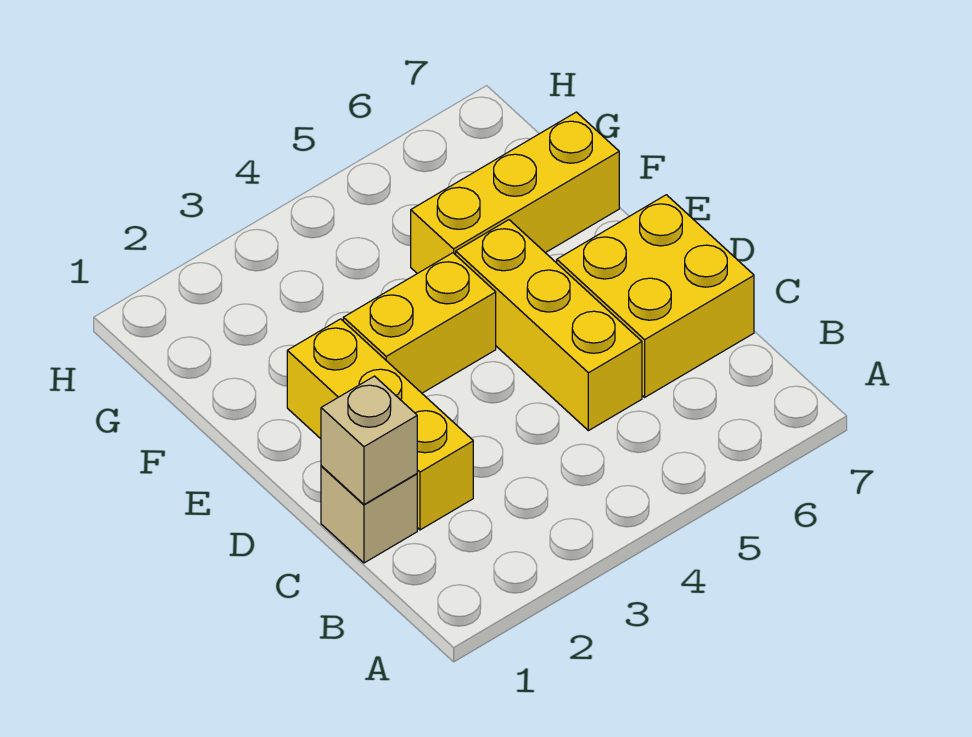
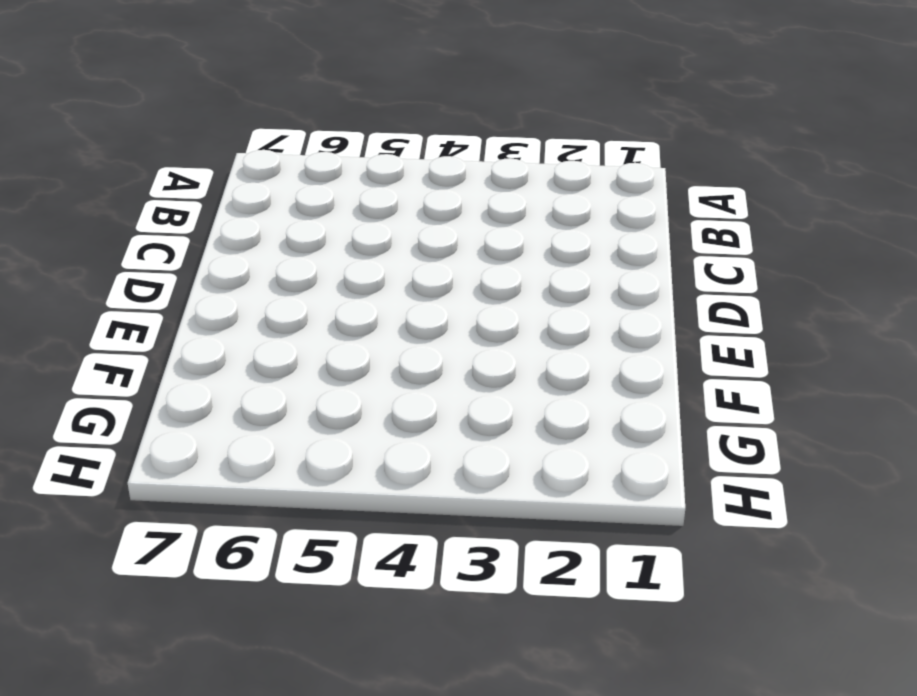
none -> tan brick C1 level 1
none -> yellow brick C2:E2 level 1

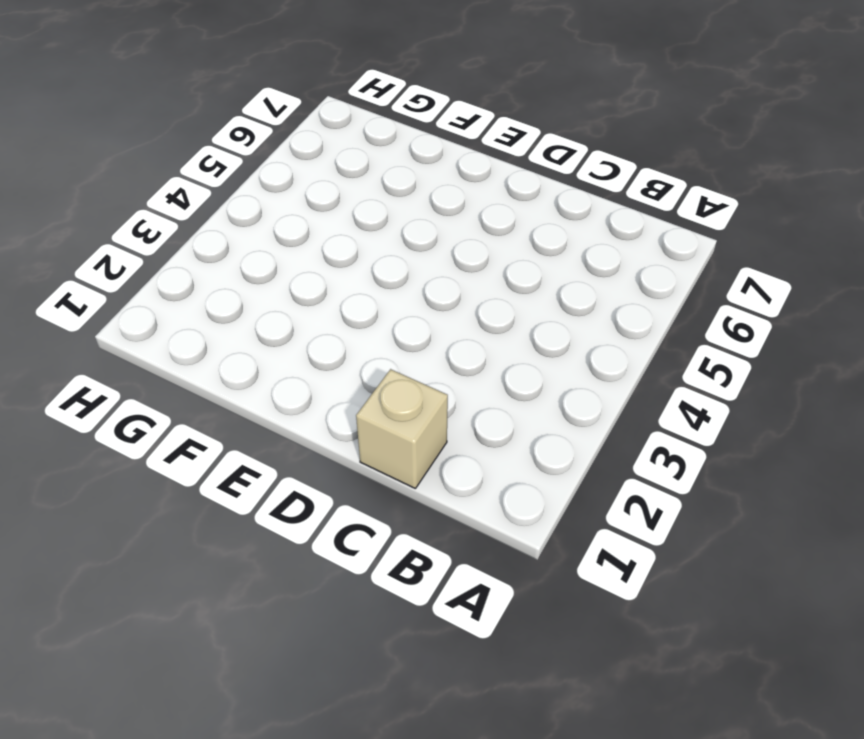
none -> yellow brick C2:E2 level 1
none -> yellow brick C5:E5 level 1

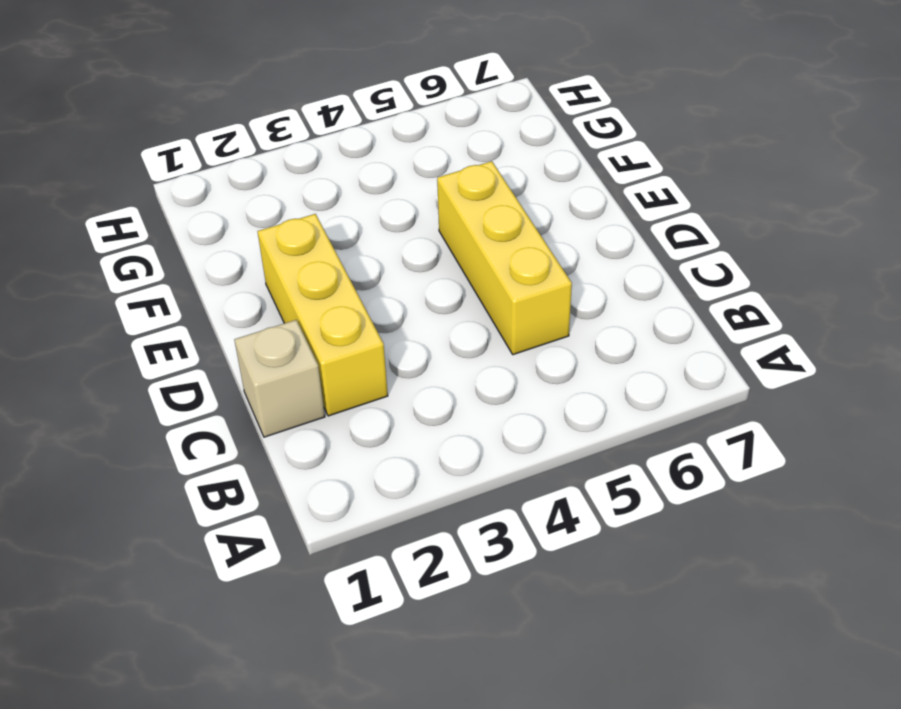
none -> yellow brick C6:D7 level 1
none -> yellow brick E3:E4 level 1

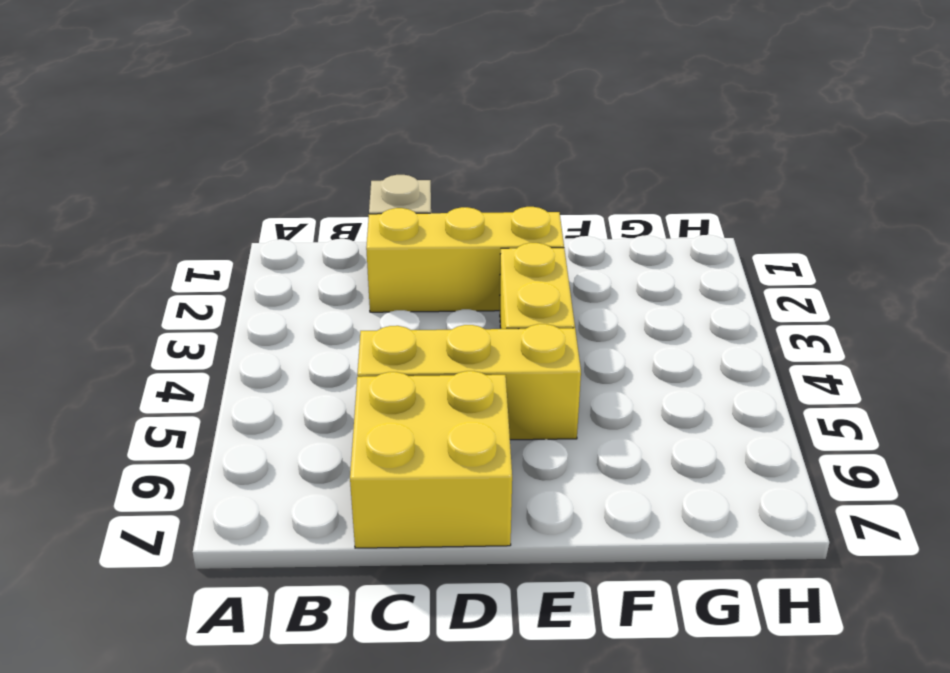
none -> yellow brick F5:F7 level 1
none -> tan brick C1 level 2

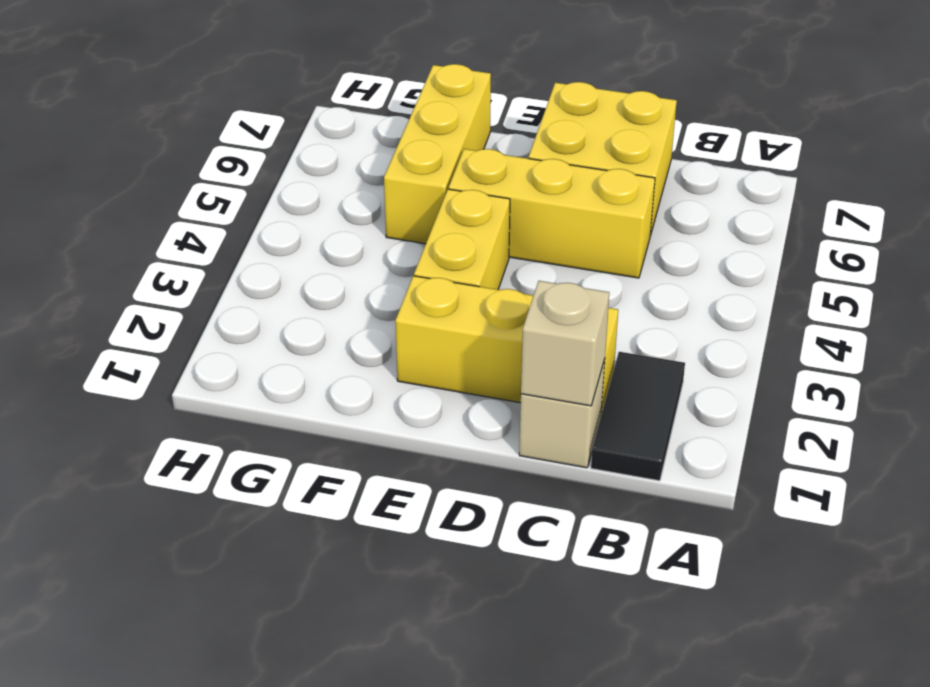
black tile B1:B2 level 1 -> none

